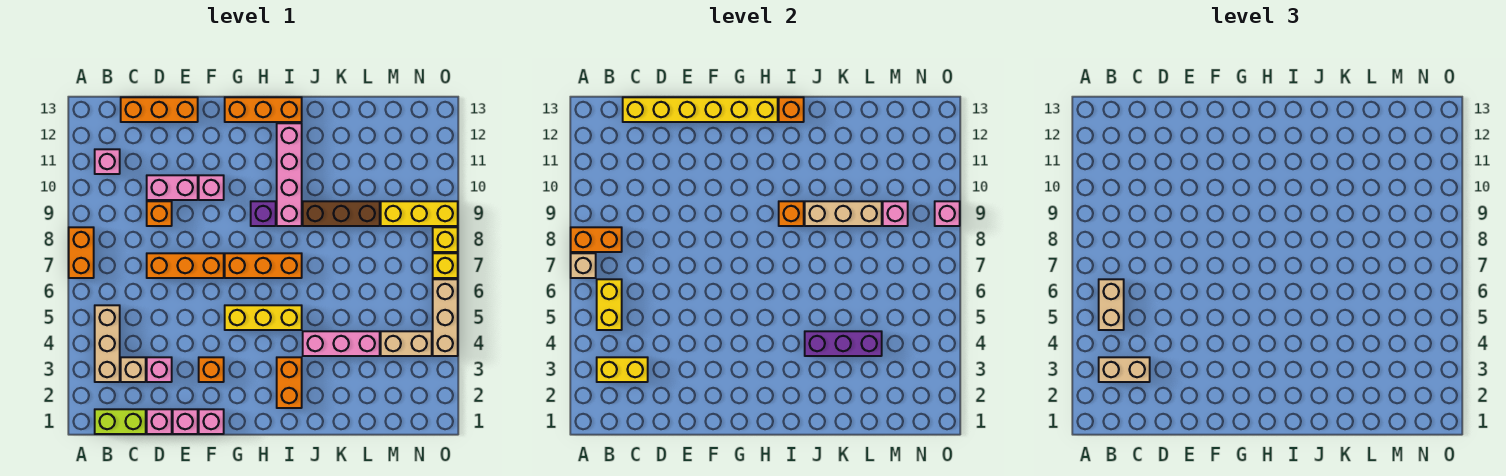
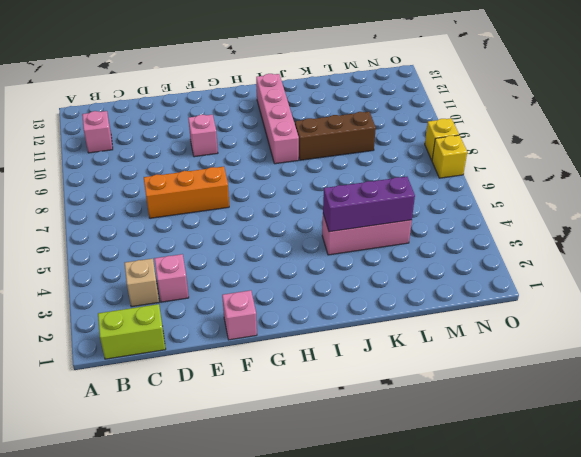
none -> orange brick A7:A8 level 1
none -> tan brick B3:B5 level 1
none -> orange brick C13:E13 level 1
none -> pink brick D1 level 1

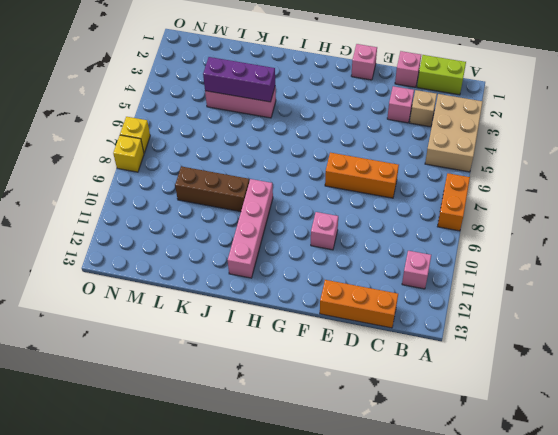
tan brick A3:B5 level 1 -> tan brick B3:B5 level 1
none -> orange brick D9 level 1
none -> pink brick D10:E10 level 1
none -> pink brick E1 level 1
none -> orange brick F3 level 1

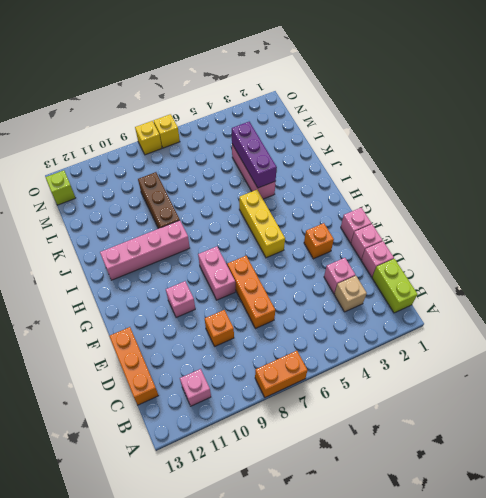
pink brick F8:G8 level 1 -> pink brick D10:E10 level 1
lime brick N13 level 1 -> none
none -> tan brick B3:B5 level 1
none -> orange brick G7:I7 level 1
none -> orange brick G13:I13 level 1
none -> purple brick H9 level 1

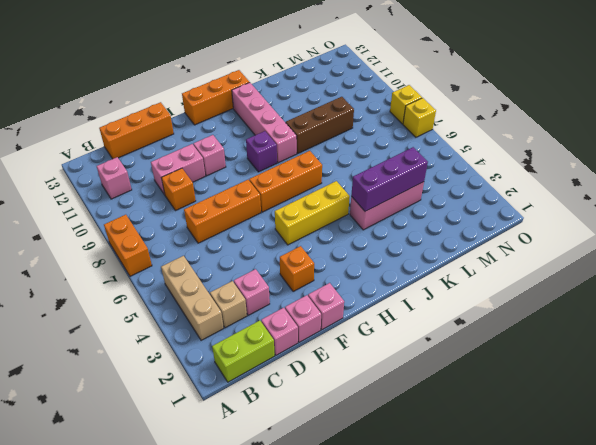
none -> orange brick I2:I3 level 1
none -> tan brick M4:N4 level 1
none -> yellow brick M9:O9 level 1
none -> tan brick O4:O6 level 1

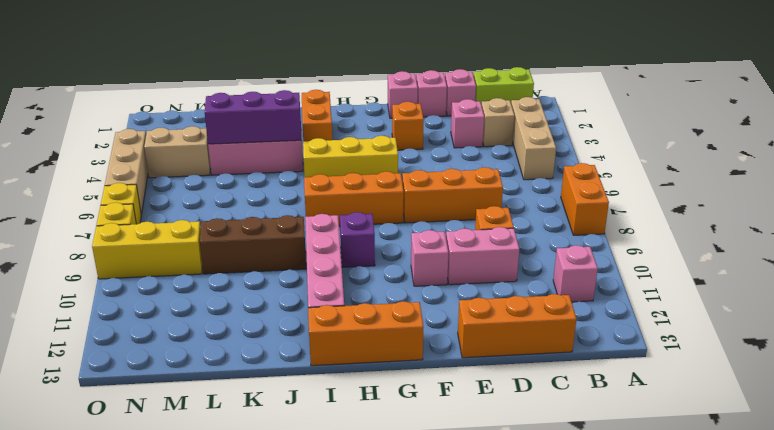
none -> tan brick A7 level 2
none -> orange brick A8:B8 level 2
none -> yellow brick B3:C3 level 2
none -> yellow brick B5:B6 level 2

